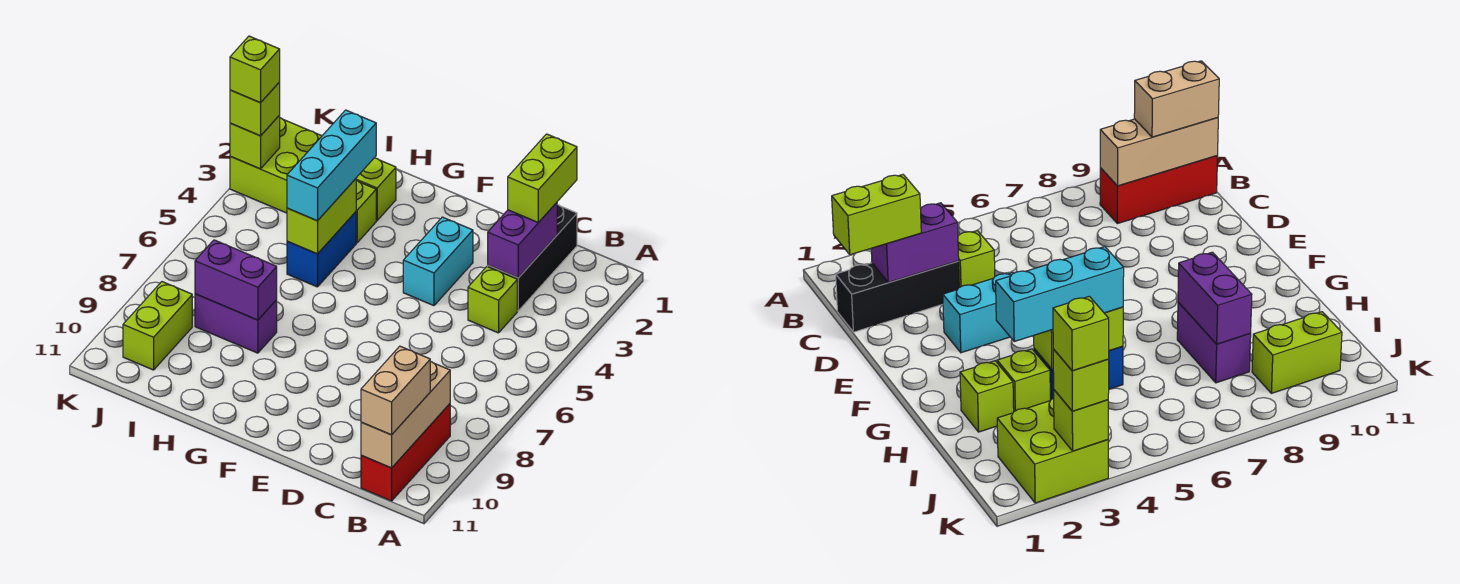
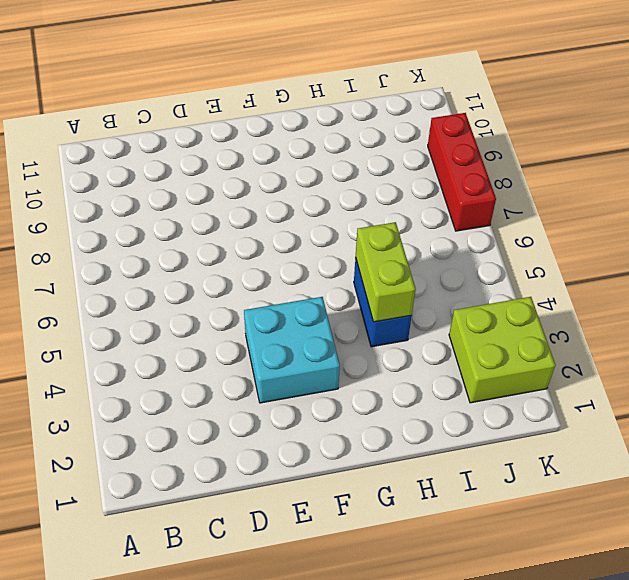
cyan brick E3:F4 level 1 -> cyan brick E3:E4 level 1
red brick K7:K9 level 1 -> red brick B9:B11 level 1
none -> black brick C1:C3 level 1
none -> lime brick C4 level 1
none -> lime brick H2 level 1

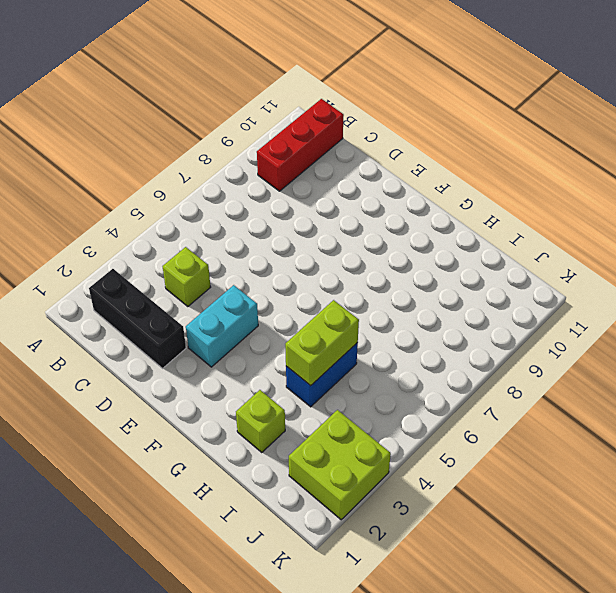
black brick B2:D2 level 1 -> black brick C1:C3 level 1
none -> lime brick H3 level 1
none -> purple brick H8:I8 level 1
none -> lime brick J9:J10 level 1

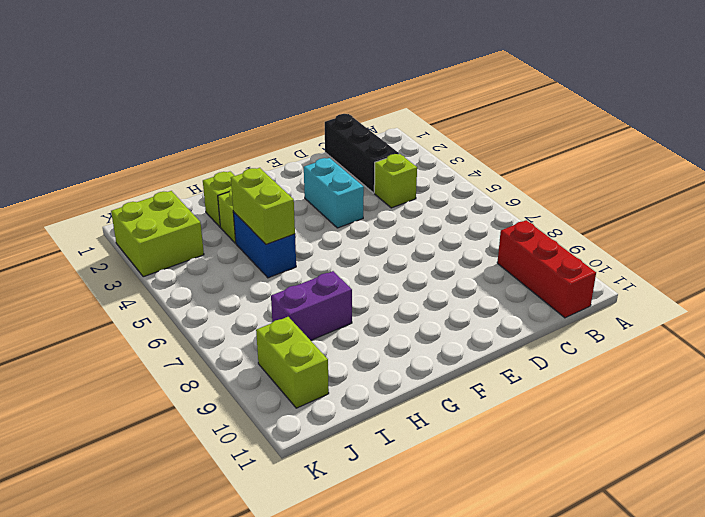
none -> tan brick B9:B11 level 2
none -> purple brick C2:C3 level 2
none -> purple brick H8:I8 level 2

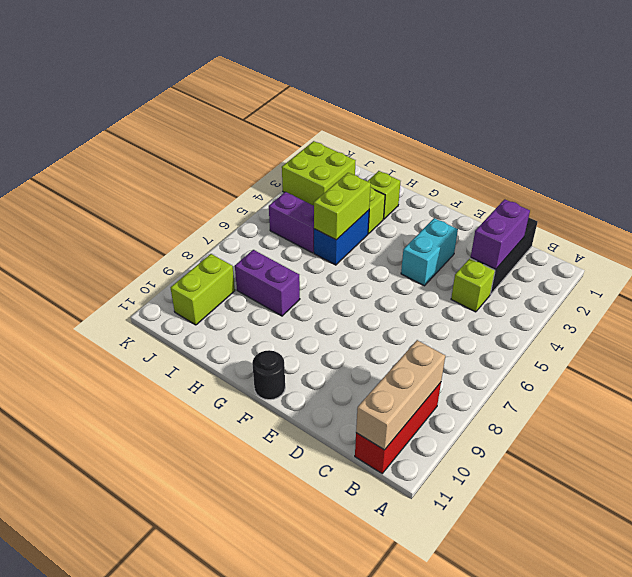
black round brick F11 level 1 -> none
purple brick I5:J5 level 1 -> purple brick H8:I8 level 2
none -> lime brick K3 level 2
none -> tan brick B10:B11 level 3
none -> lime brick C1:C2 level 3

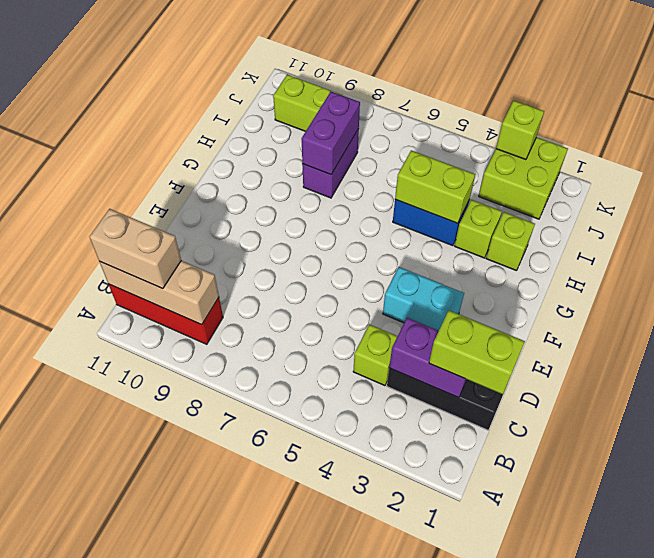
none -> cyan brick H3:H5 level 3
none -> lime brick K3 level 3
none -> lime brick K3 level 4

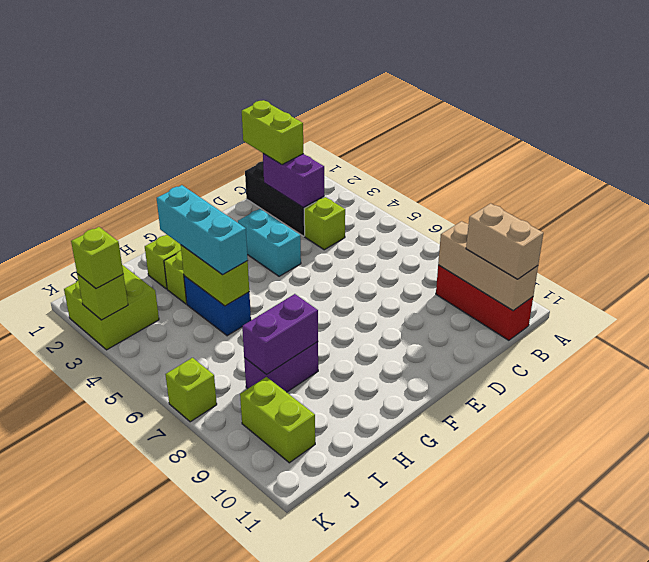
lime brick K7 level 1 -> lime brick K3 level 4

